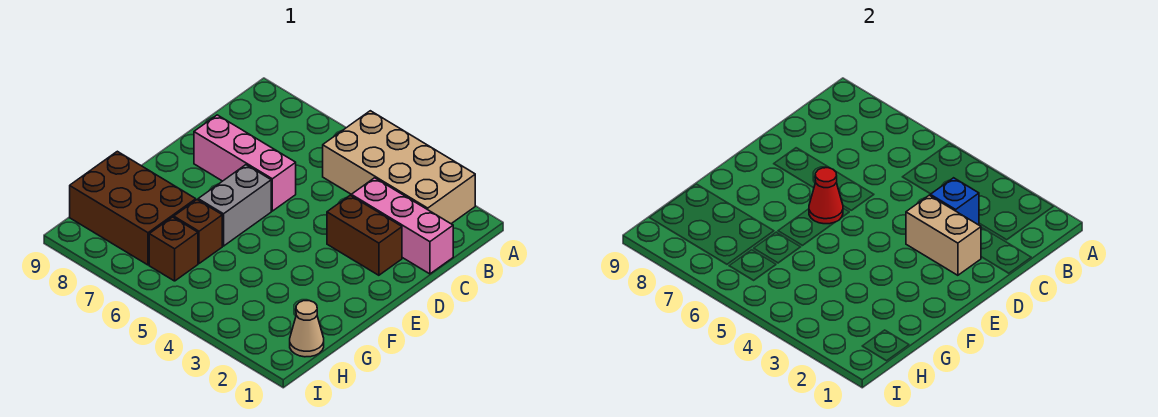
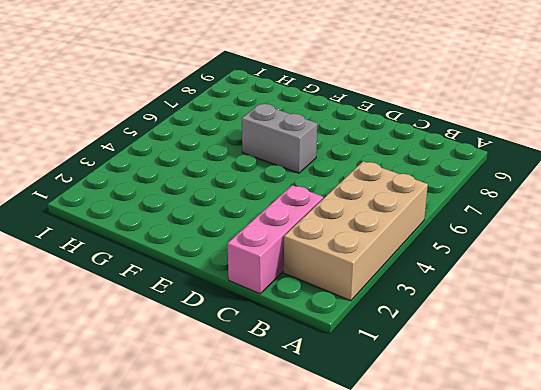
none -> brown brick D2:D3 level 1
none -> pink brick D6:D8 level 1
none -> brown brick G6 level 1

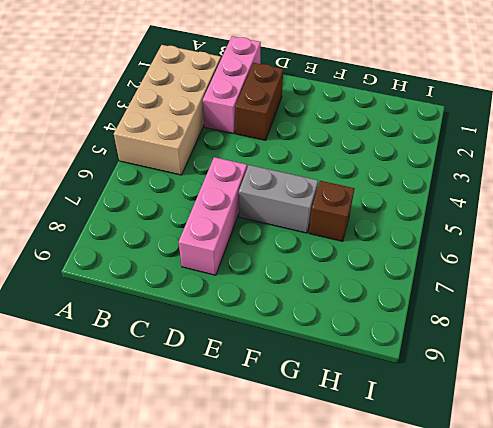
none -> brown brick G7:H9 level 1
none -> tan cone H1 level 1
none -> brown brick H6 level 1

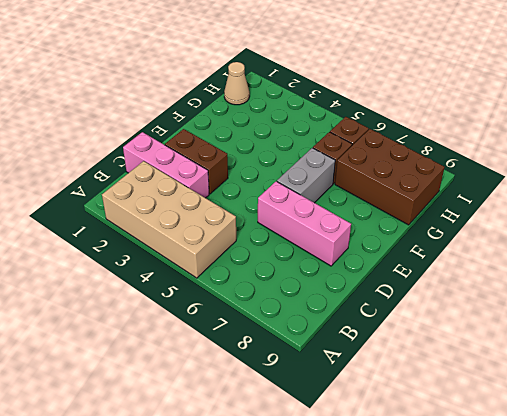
none -> blue brick C3 level 2
none -> tan brick D2:D3 level 2
none -> red cone E6 level 2

